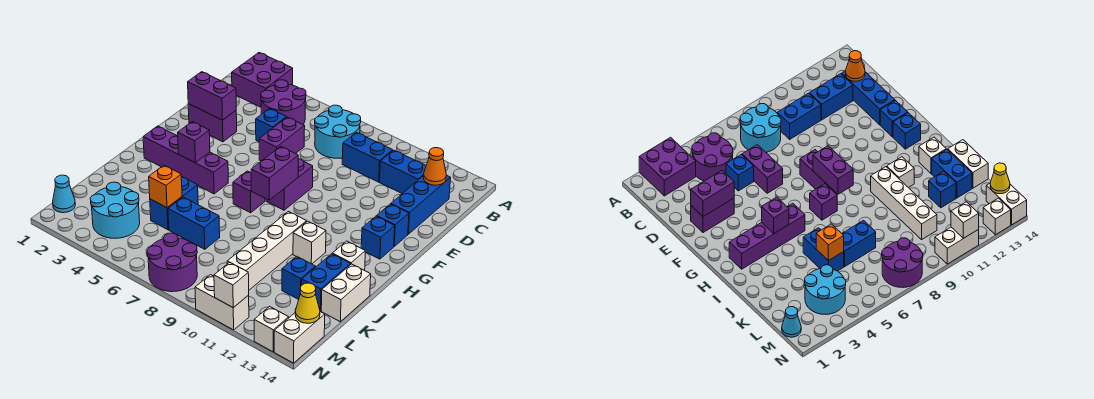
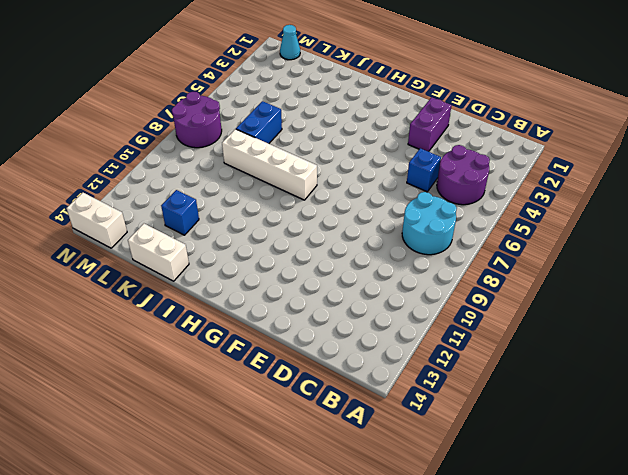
white brick H8:K8 level 1 -> white brick I10:L10 level 1
none -> purple brick A2:B3 level 1
none -> blue brick C9:C10 level 1
none -> blue brick C11:C12 level 1
none -> blue brick C13:E13 level 1

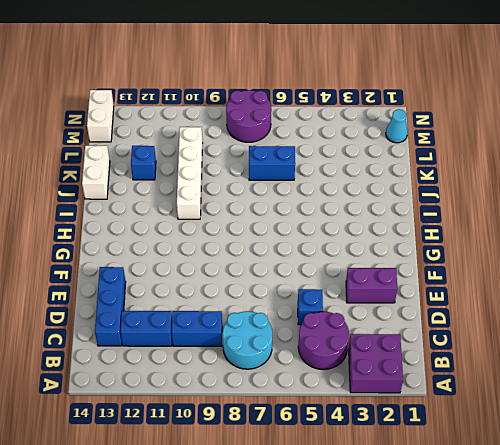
none -> purple brick D6:E6 level 1
none -> purple brick F8:G8 level 1
none -> blue brick F13 level 1
none -> blue brick G13 level 1

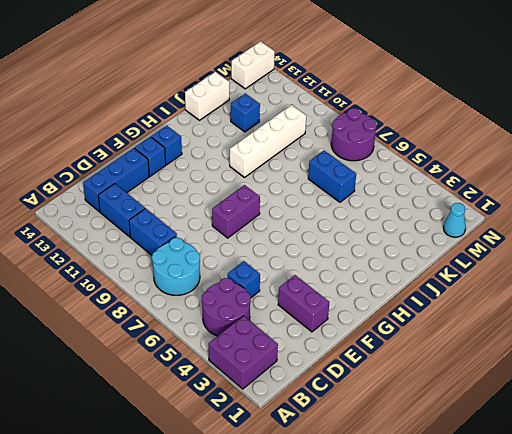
none -> purple brick D6:E6 level 1
none -> purple brick H2:H5 level 1
none -> purple brick H7 level 1
none -> white brick I11 level 1

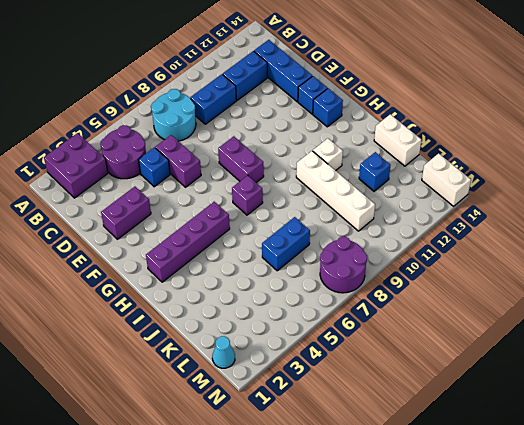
none -> white brick I13 level 1
none -> blue brick J5:K5 level 1
none -> blue brick J13:K13 level 1
none -> cyan round brick L3:M4 level 1

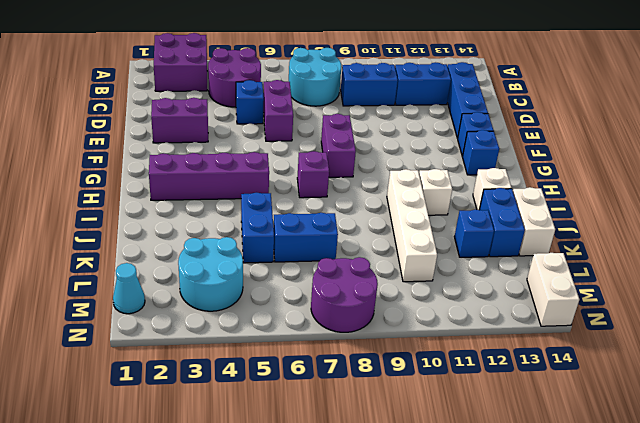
none -> white brick N10:N11 level 1
none -> white brick N13 level 1
none -> orange cone C13 level 2
none -> purple brick E2:E3 level 2

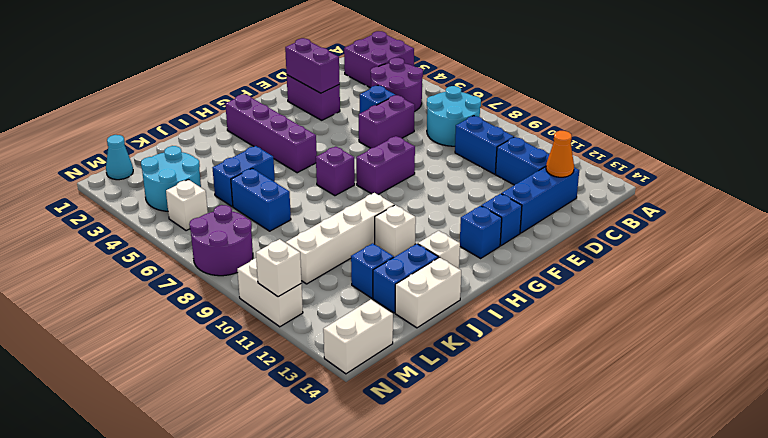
white brick M5 level 1 -> white brick N13 level 1
none -> purple brick G8:H8 level 2
none -> purple brick H4 level 2
none -> orange brick K5 level 2
none -> yellow cone M14 level 2

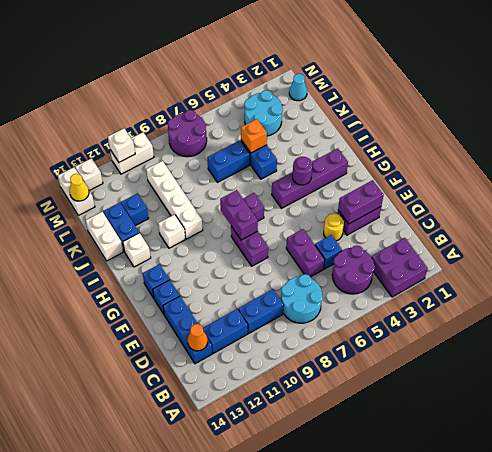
yellow round brick E4 level 1 -> none
purple round brick H4 level 2 -> purple brick H4 level 2

